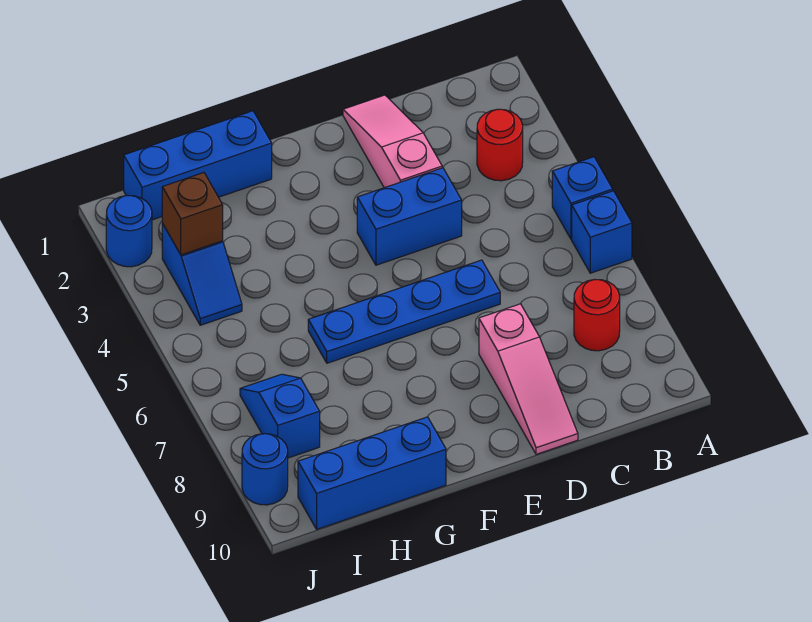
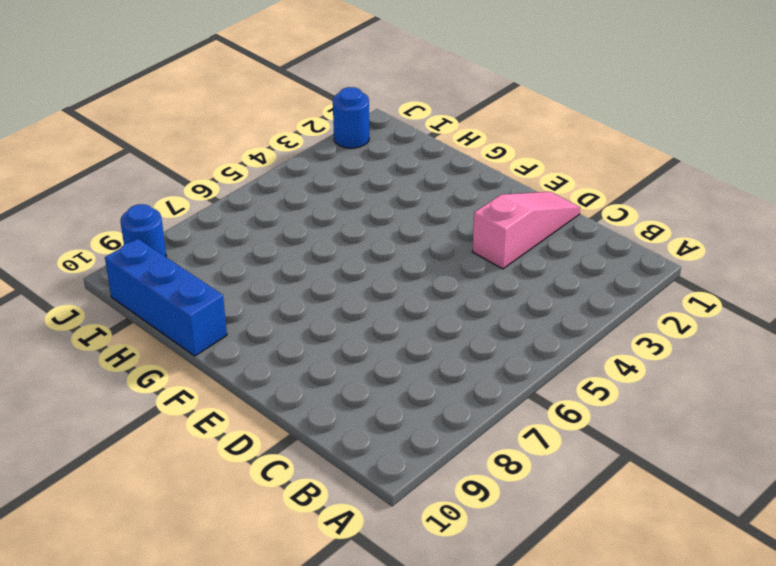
none -> blue brick A5 level 1
none -> blue brick A6 level 1
none -> red round brick B3 level 1

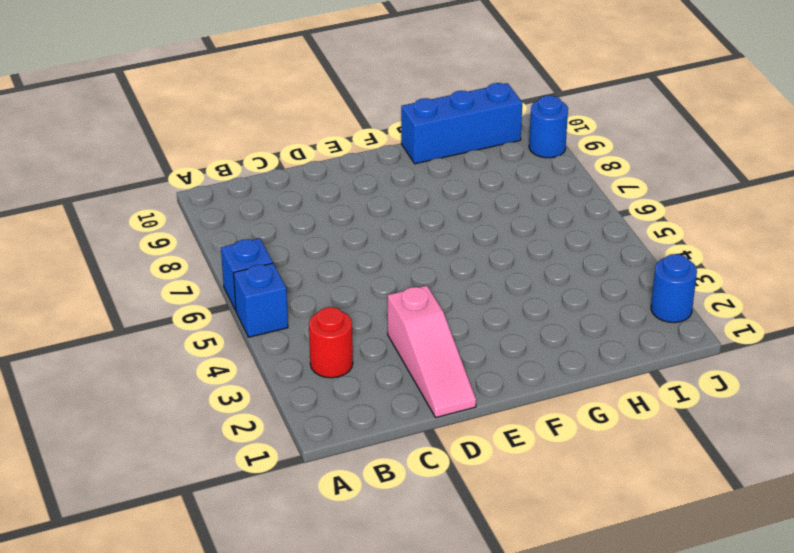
none -> red round brick B8 level 1
none -> blue brick D4:E4 level 1
none -> blue plate D6:G6 level 1

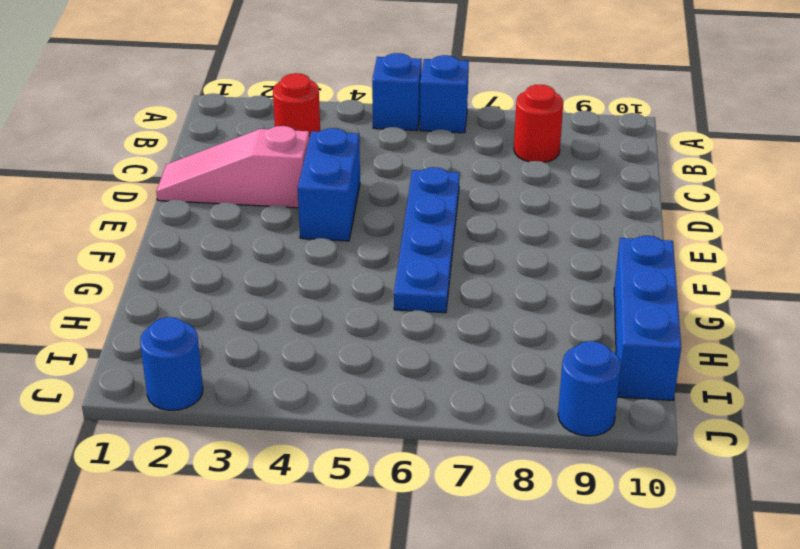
none -> pink slope D8:D10 level 1 top 8
none -> blue brick G1:I1 level 1
none -> blue slope I3:I4 level 1 top 3

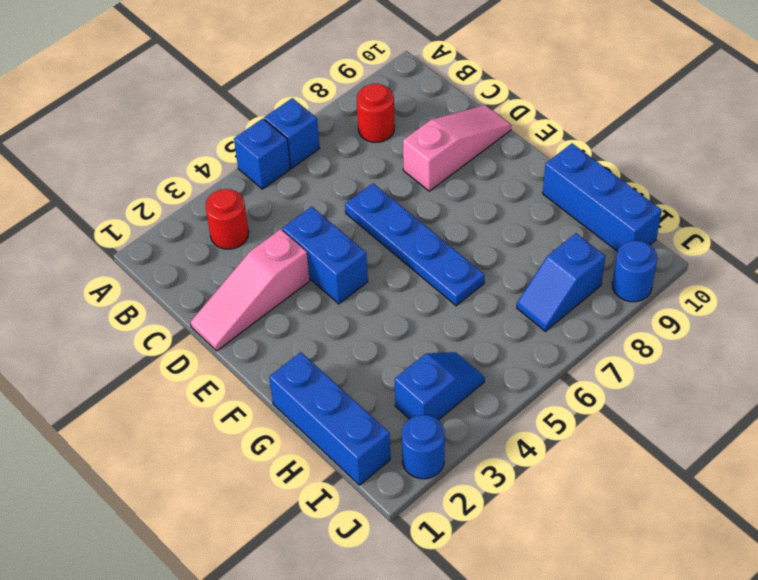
none -> brown brick I3 level 2

